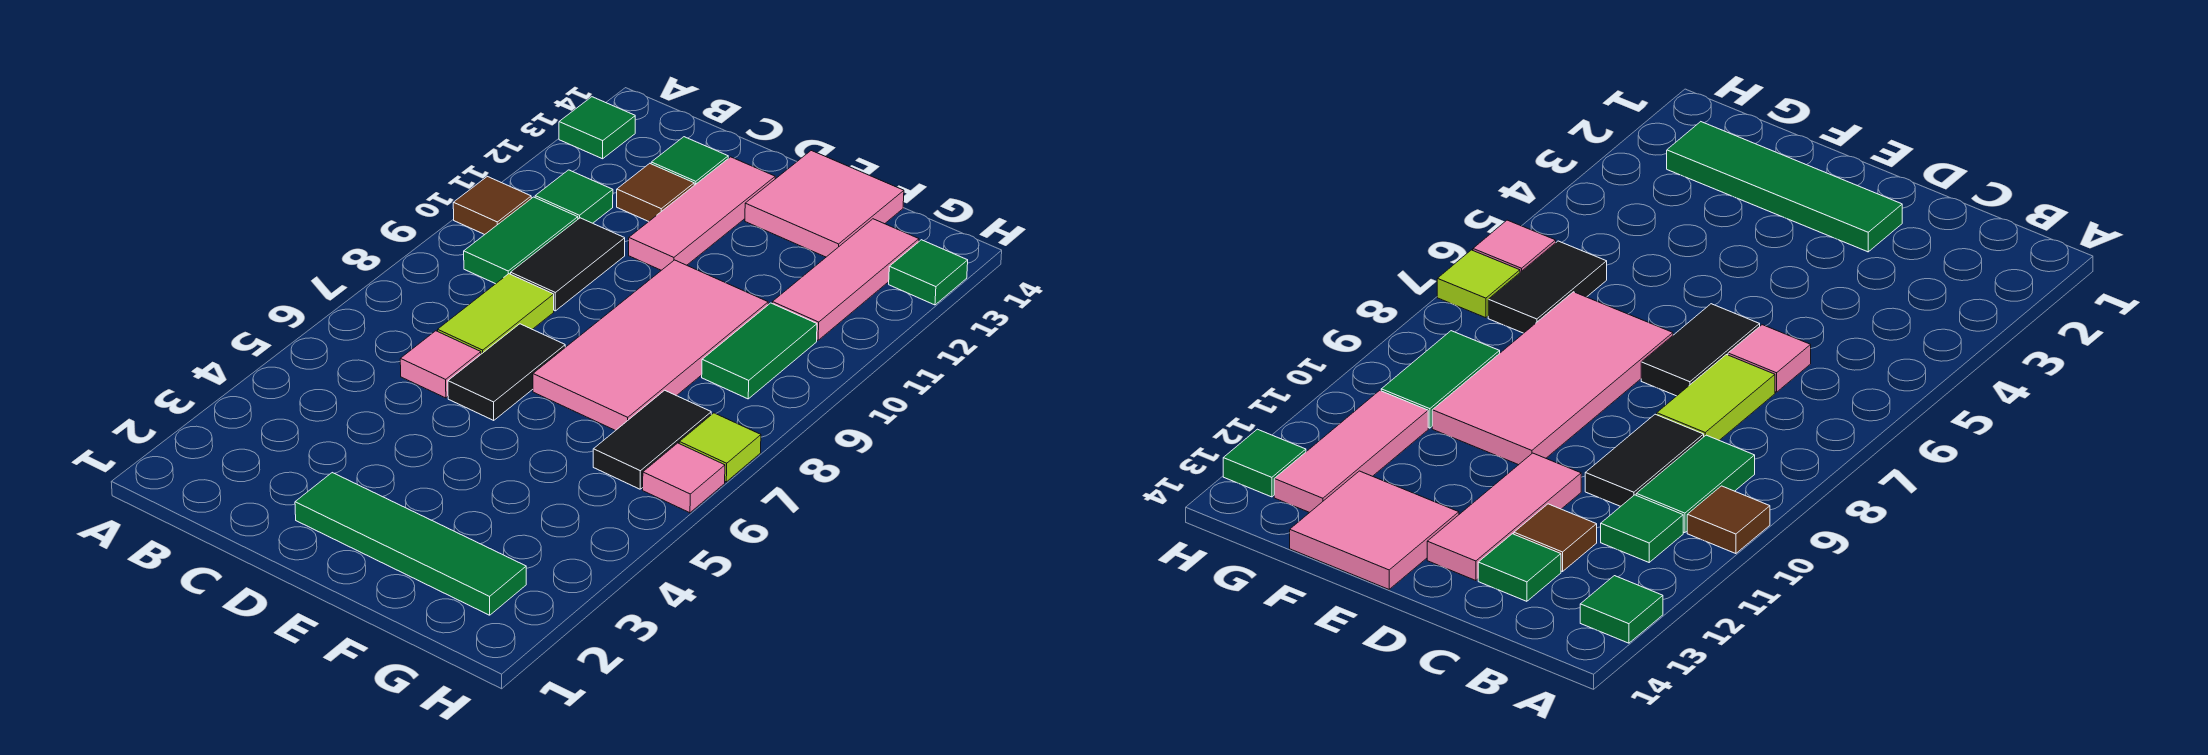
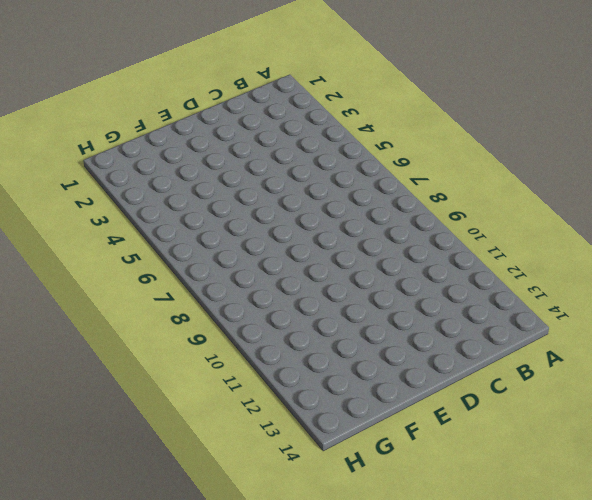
none -> brown tile A10 level 1
none -> green tile A13 level 1
none -> green tile B9:B10 level 1

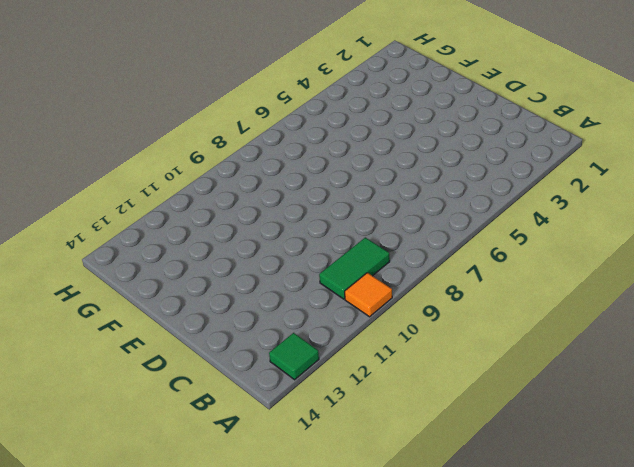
orange tile A10 level 1 -> brown tile A10 level 1
none -> green tile B11 level 1
none -> pink tile C6 level 1
none -> lime tile C7:C8 level 1

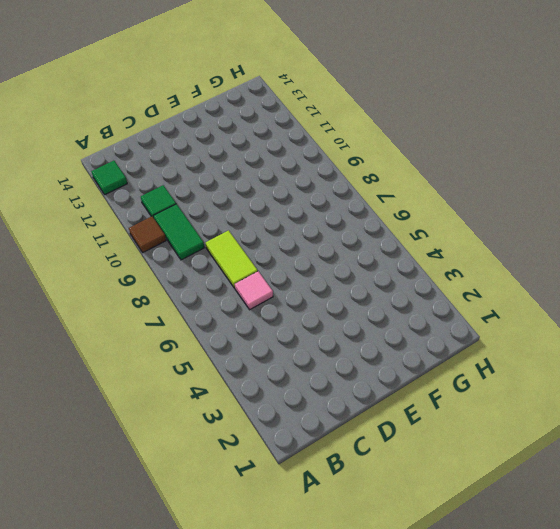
none -> black tile C9:C10 level 1
none -> brown tile C12 level 1
none -> green tile C13 level 1

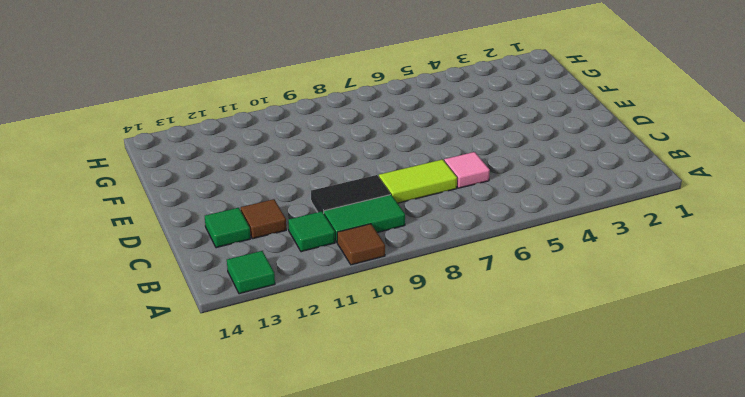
none -> green tile D2:G2 level 1
none -> black tile D6:D7 level 1
none -> pink tile D11:D13 level 1

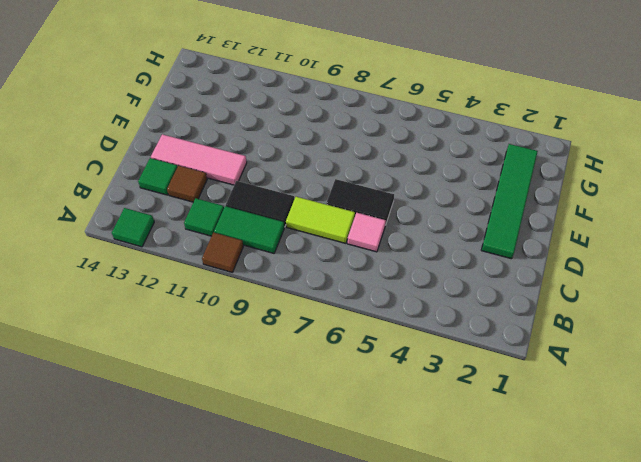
none -> pink tile E7:F10 level 1
none -> pink tile E13:F14 level 1
none -> black tile G6:G7 level 1

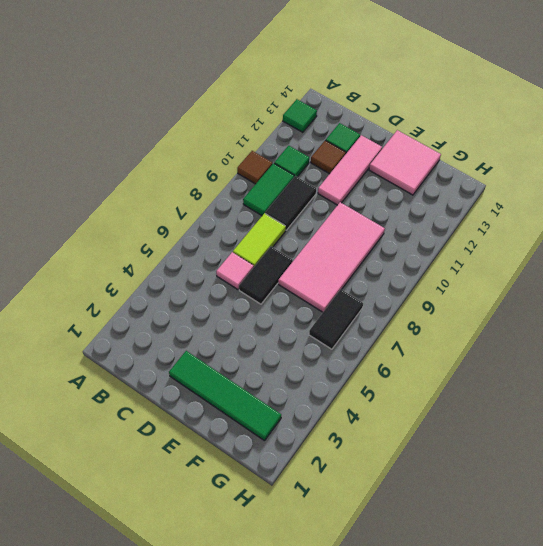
none -> green tile G9:G10 level 1
none -> pink tile G11:G13 level 1
none -> pink tile H6 level 1

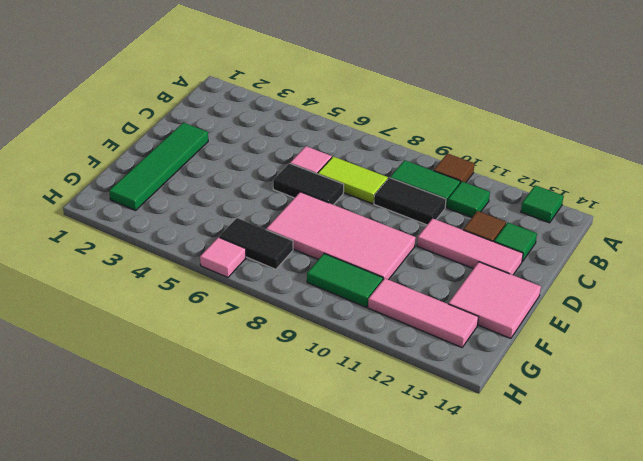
none -> lime tile H7 level 1
none -> green tile H13 level 1

